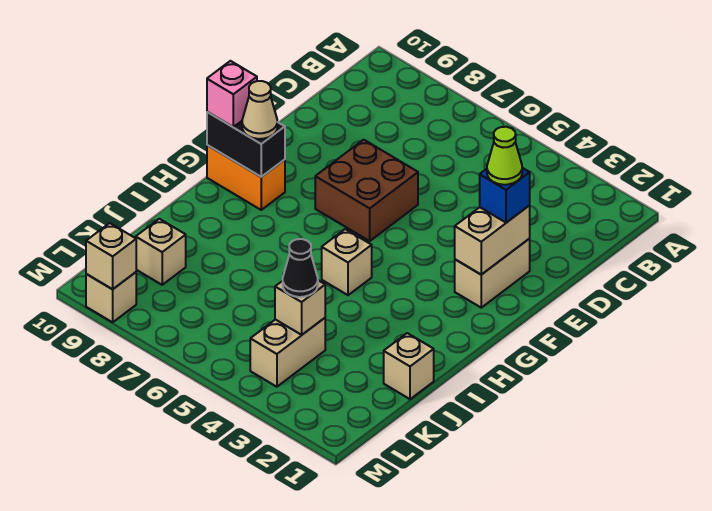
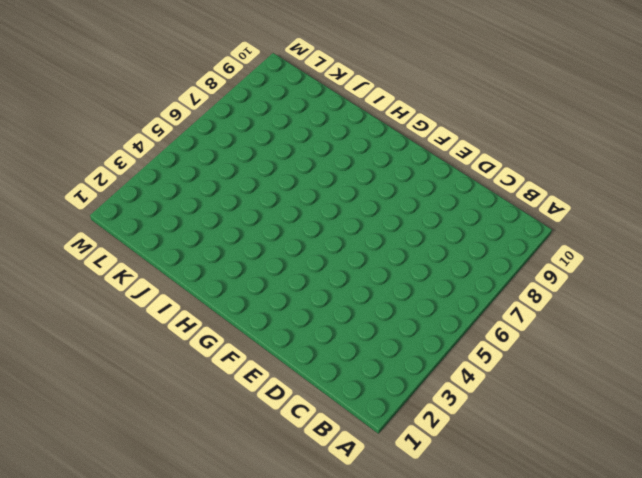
none -> tan brick E2:F2 level 1
none -> brown brick E6:F7 level 1
none -> orange brick G9:G10 level 1

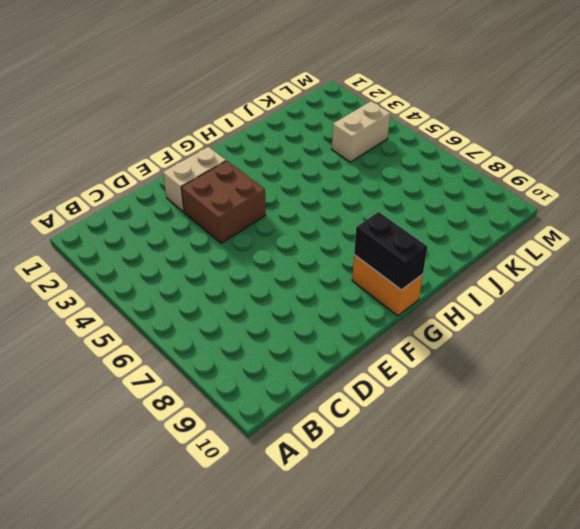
brown brick E3:F4 level 1 -> brown brick E6:F7 level 1
none -> tan brick H5 level 1
none -> tan brick J1 level 1
none -> tan brick K9 level 1

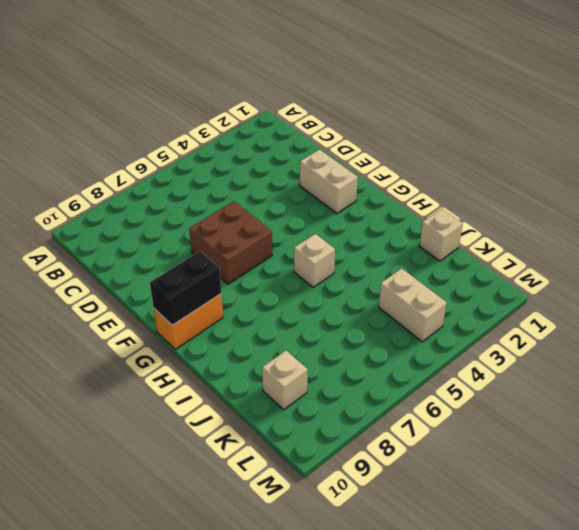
none -> tan brick M9 level 1
none -> tan brick E2:F2 level 2
none -> tan brick K4 level 2

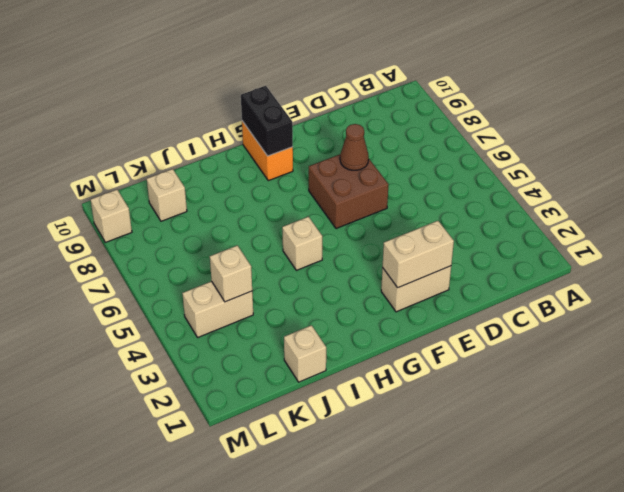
brown cone E7 level 2 -> none
none -> tan brick M9 level 2
none -> blue brick E2 level 3
none -> tan cone G9 level 3

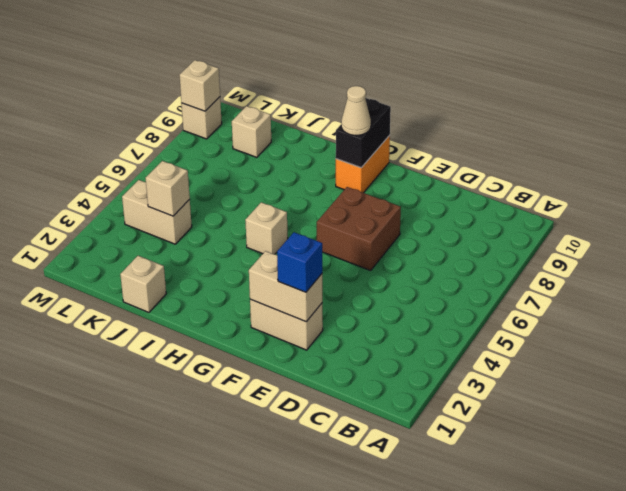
none -> pink brick G10 level 3
none -> black cone K4 level 3
none -> lime cone E2 level 4

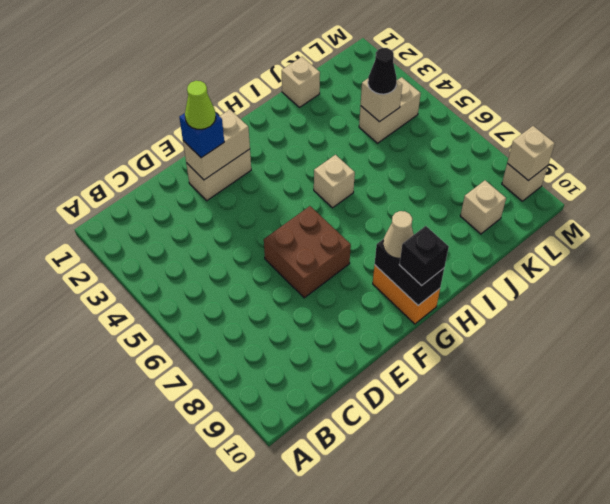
black brick G10 level 3 -> pink brick G10 level 3

